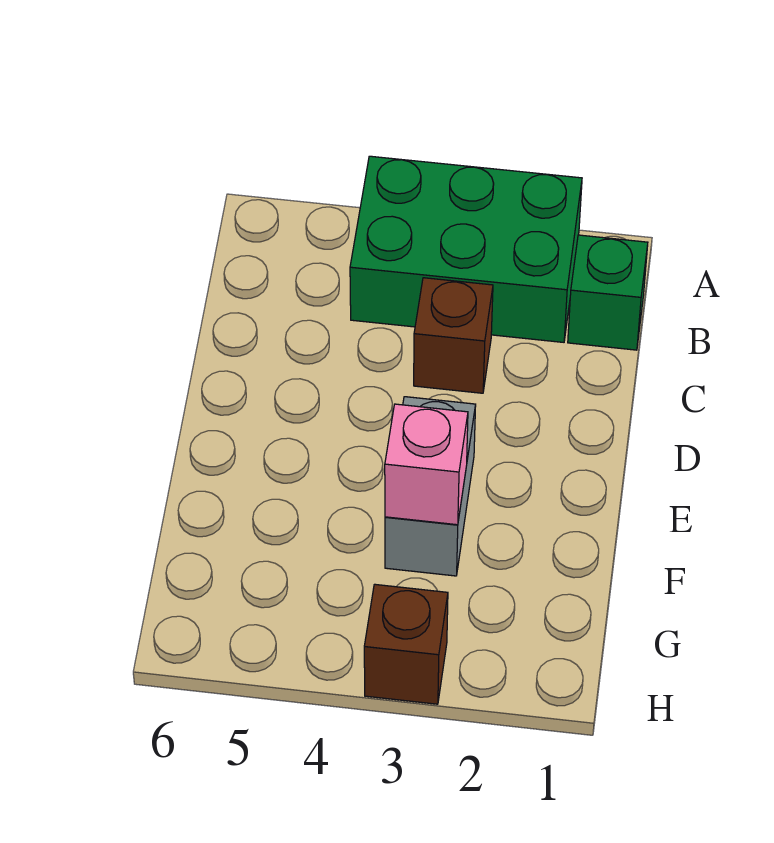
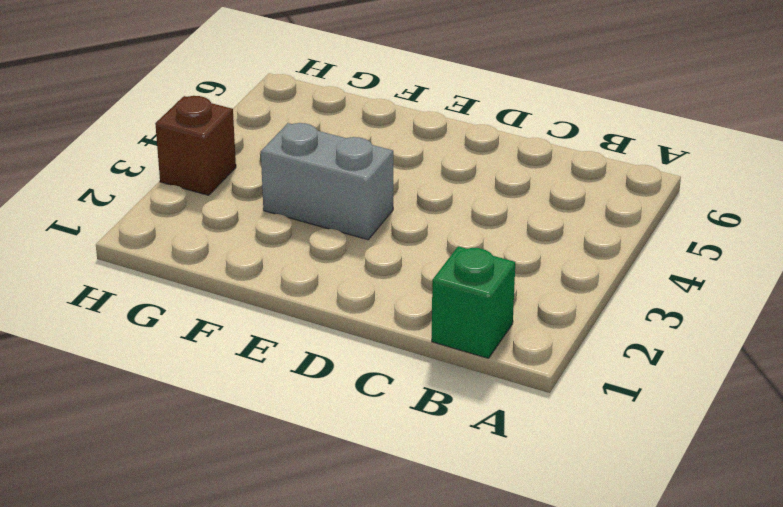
none -> green brick A2:B4 level 1
none -> brown brick C3 level 1

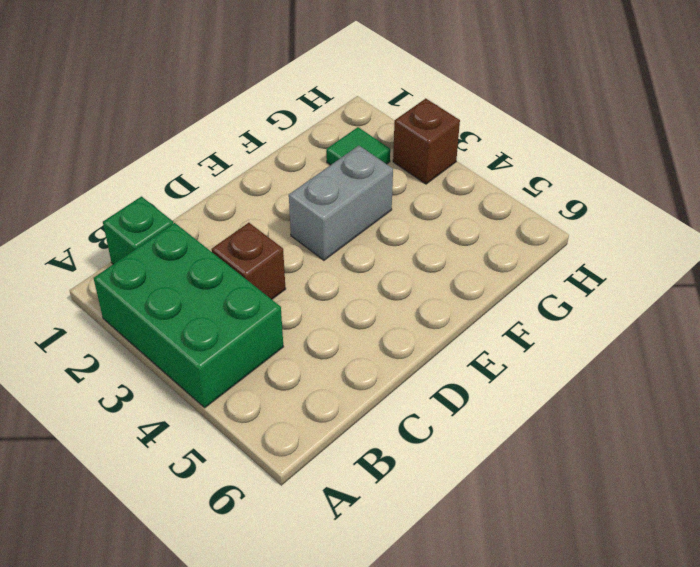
green tile G2 level 1 -> none
none -> pink brick F3 level 2

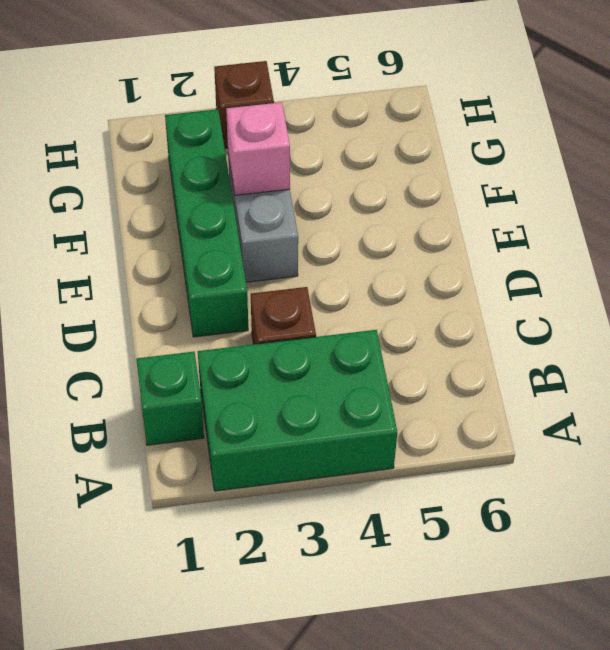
green brick D2:G2 level 1 -> none

